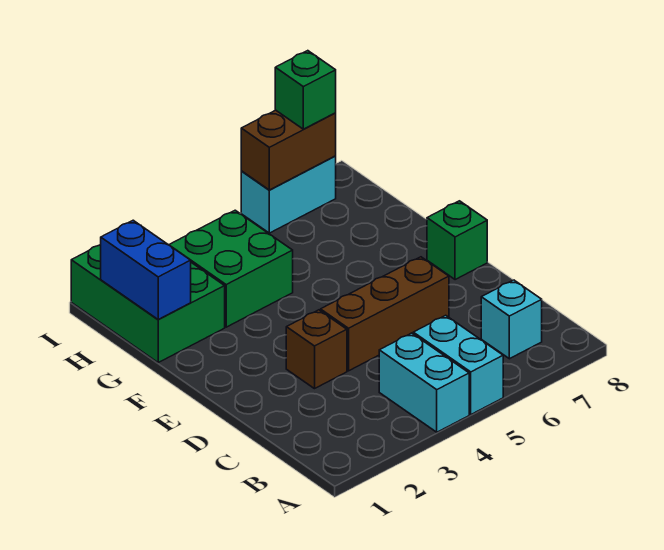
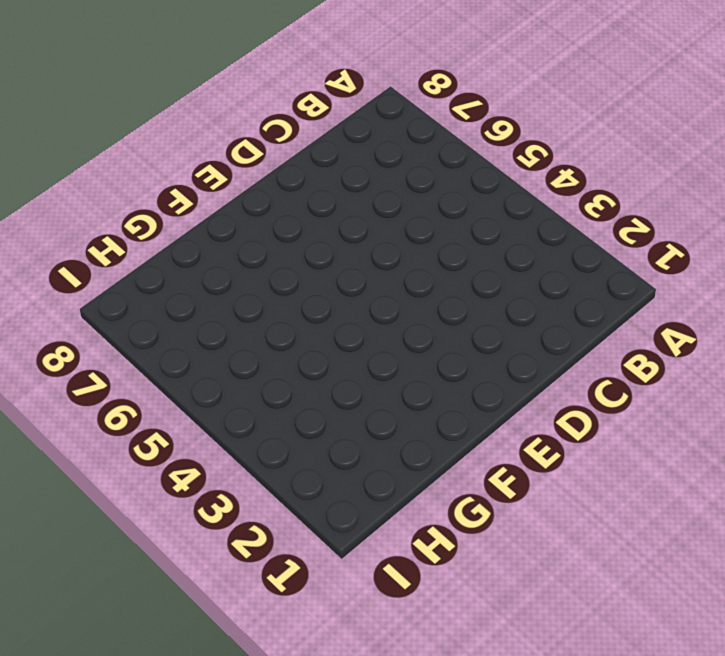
none -> cyan brick A4:B4 level 1
none -> cyan brick A5:B5 level 1
none -> cyan brick B7 level 1

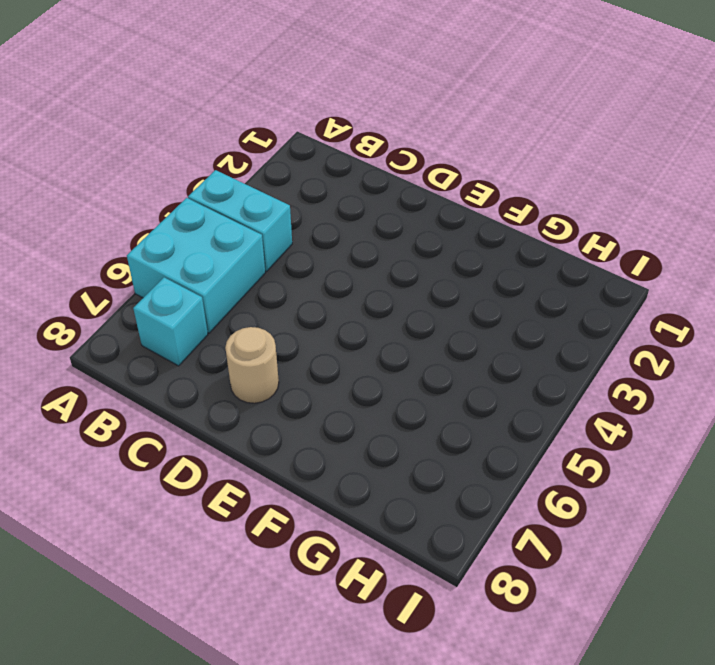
cyan brick A5:B6 level 1 -> cyan brick A5:B5 level 1
tan round brick D7 level 1 -> none
none -> brown brick D3 level 1
none -> brown brick D4:D6 level 1
none -> green brick E8 level 1

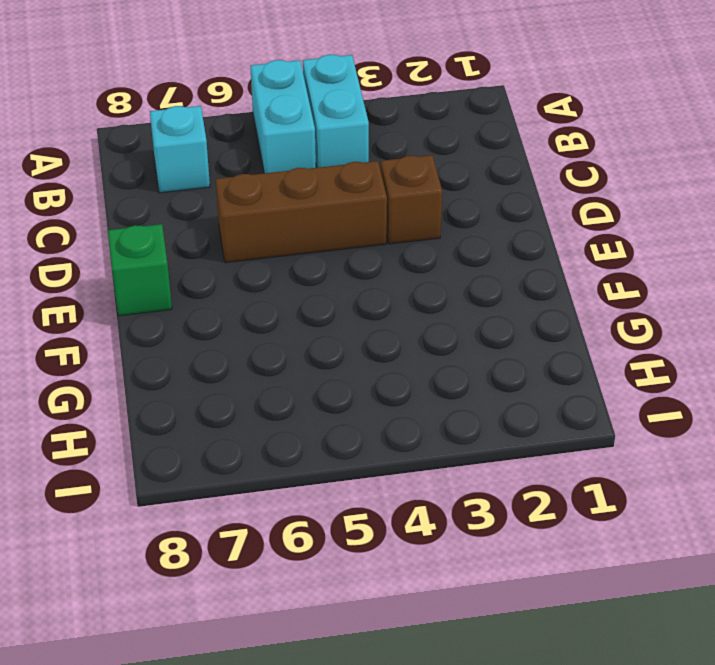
none -> green brick G1:I2 level 1
none -> green brick G3:H4 level 1
none -> cyan brick I6:I7 level 1

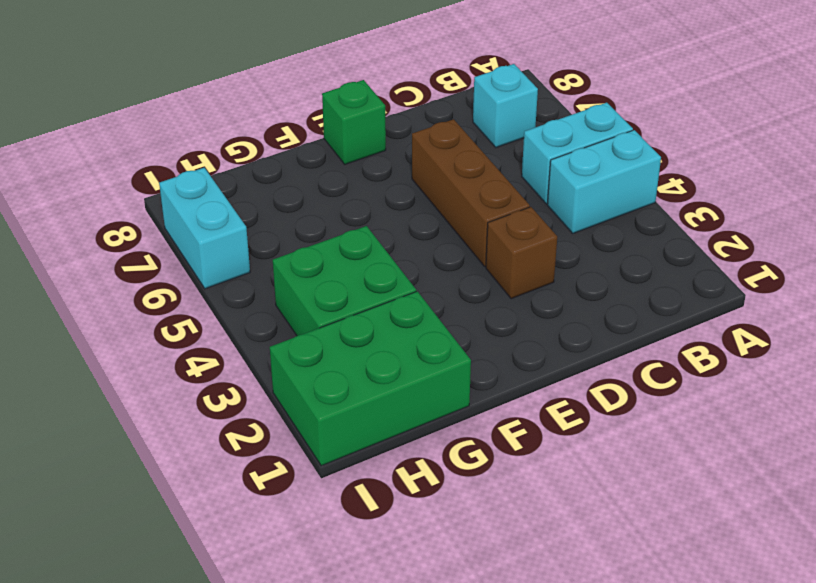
none -> blue brick G1:H1 level 2
none -> brown brick I6:I7 level 2
none -> green brick I7 level 3

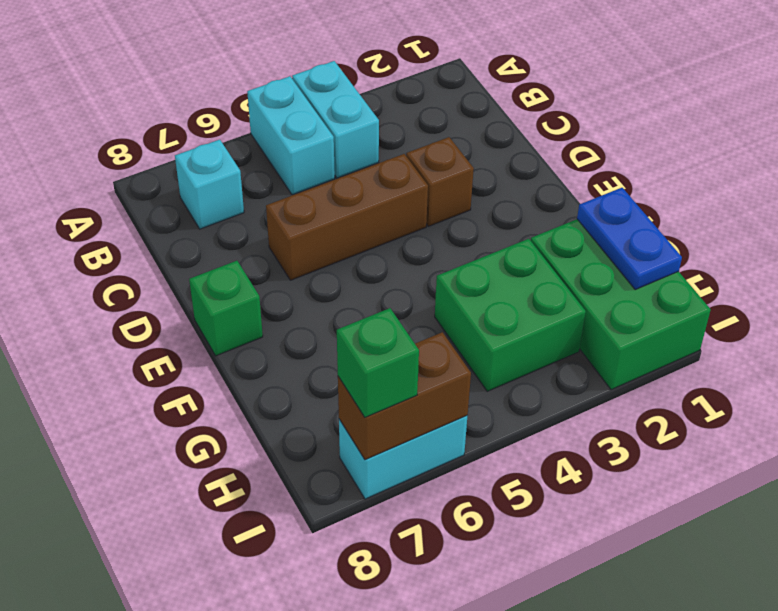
blue plate G1:H1 level 2 -> blue brick G1:H1 level 2

